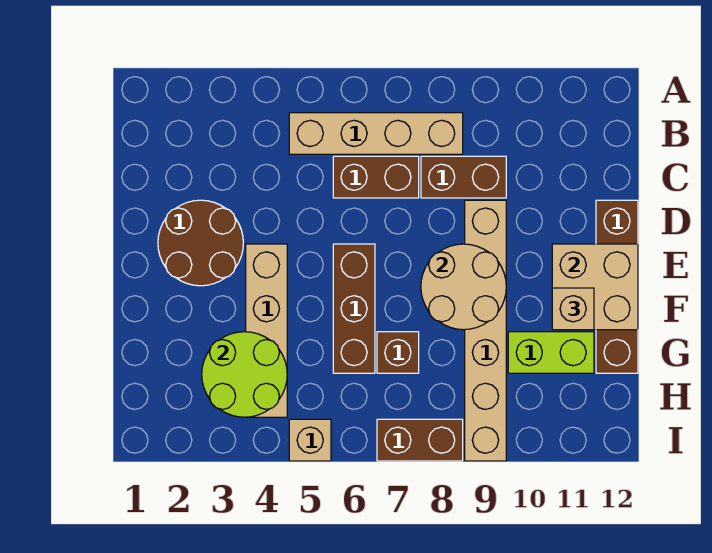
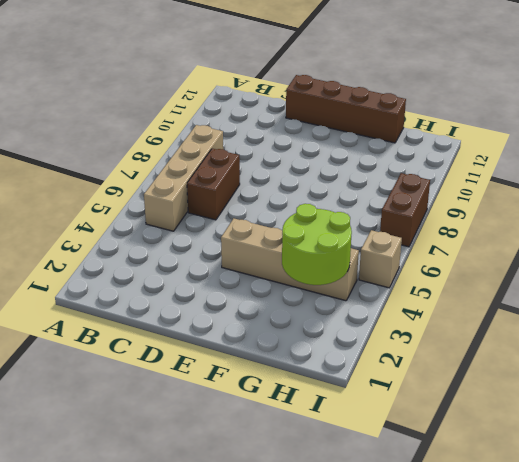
none -> brown brick C8:C9 level 1
none -> brown round brick D2:E3 level 1
none -> tan brick D9:I9 level 1

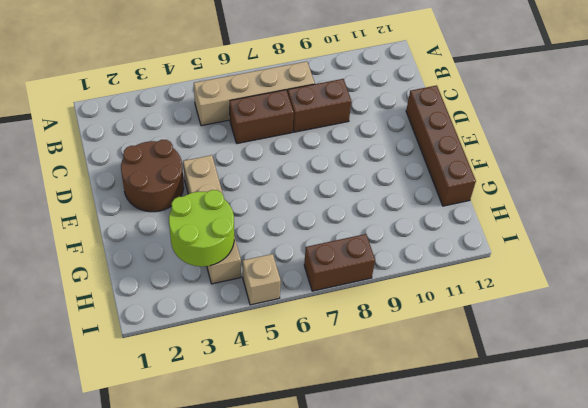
none -> tan brick D9:I9 level 1
none -> brown brick E6:G6 level 1
none -> brown brick G7 level 1

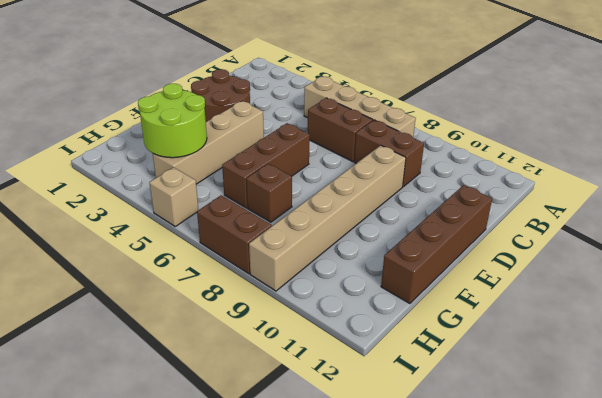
none -> lime brick G10:G11 level 1
none -> tan round brick E8:F9 level 2
none -> tan brick E11:F12 level 2

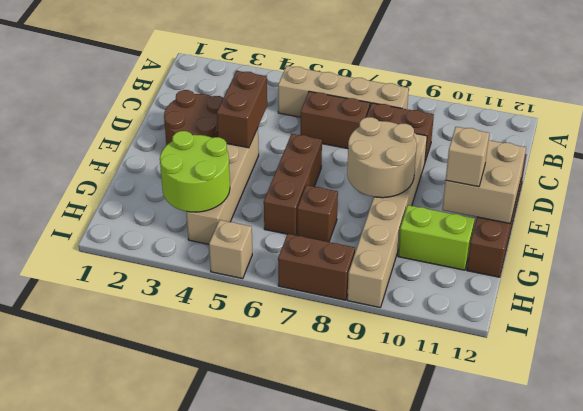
brown brick D4:E4 level 2 -> none

